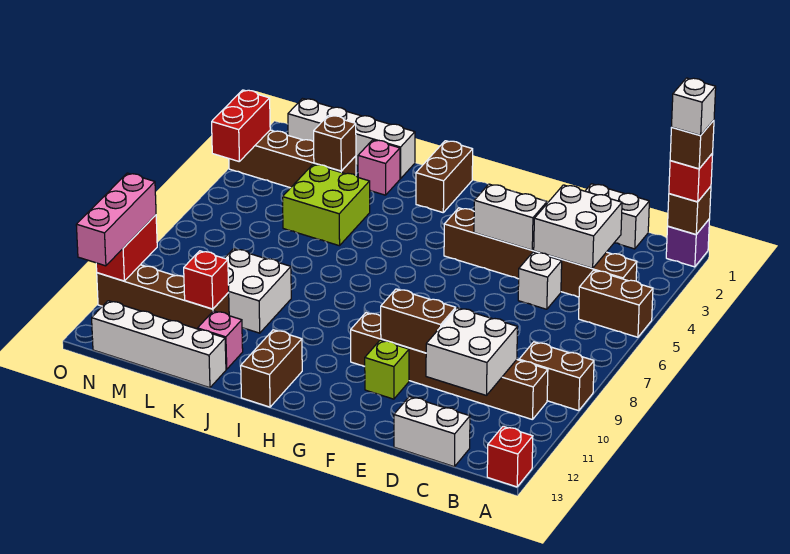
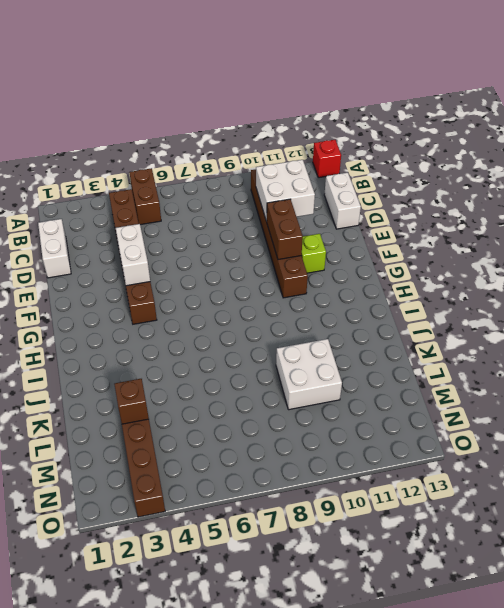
none -> purple brick A1 level 1
none -> brown brick A9:B9 level 1
none -> white brick D5 level 1
none -> brown brick I1:I2 level 1

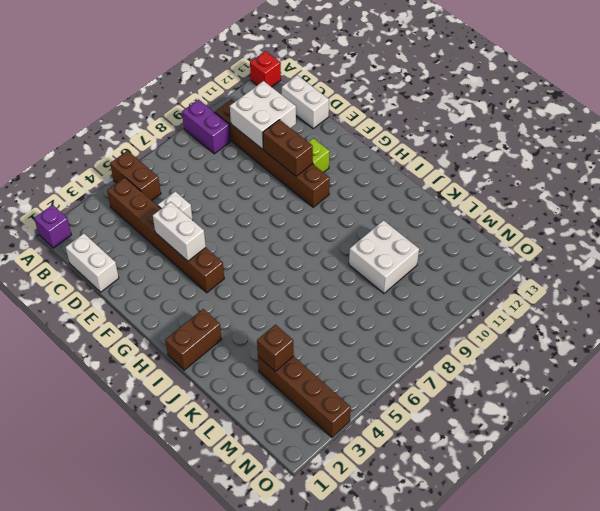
purple brick A9:B9 level 1 -> brown brick A9:B9 level 1
none -> brown brick I12:I13 level 1
none -> white brick K1:N1 level 1
none -> pink brick K2 level 1
none -> lime brick K4:L5 level 1

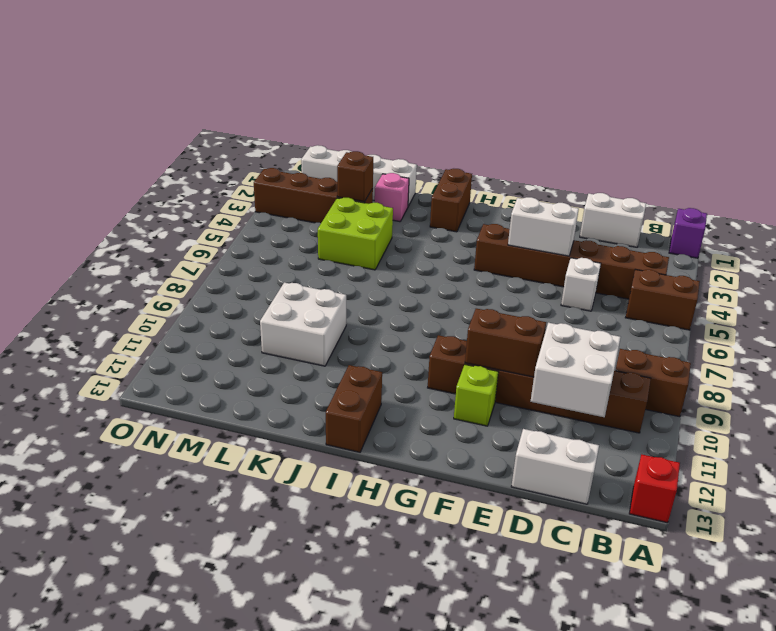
none -> pink brick K12 level 1
none -> white brick K13:N13 level 1
none -> brown brick L11:O11 level 1
none -> brown brick A1 level 2

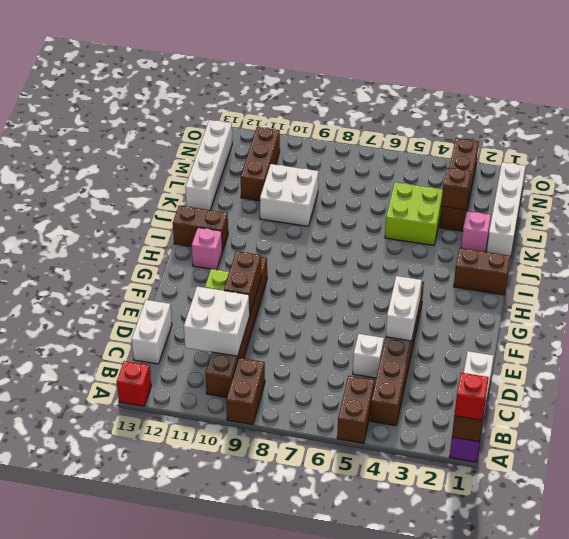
pink brick H12 level 1 -> pink brick K12 level 1
brown brick L11:N11 level 1 -> brown brick L11:O11 level 1
none -> white brick C3:D4 level 2
none -> red brick L11 level 2
none -> red brick O3:O4 level 2
none -> red brick O10:O11 level 2

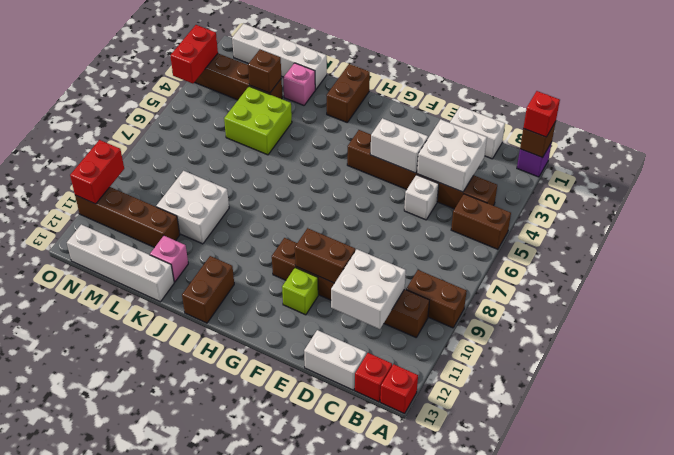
red brick B13 level 1 -> red brick L11 level 2
none -> pink brick O10:O12 level 3
none -> brown brick A1 level 4
none -> white brick A1 level 5

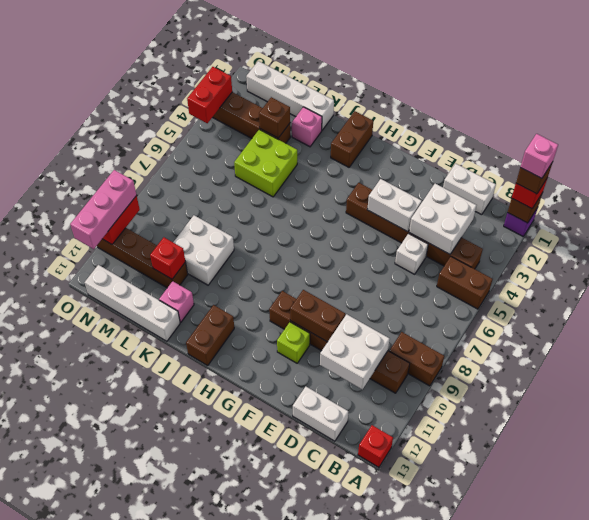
pink brick A1 level 5 -> white brick A1 level 5

